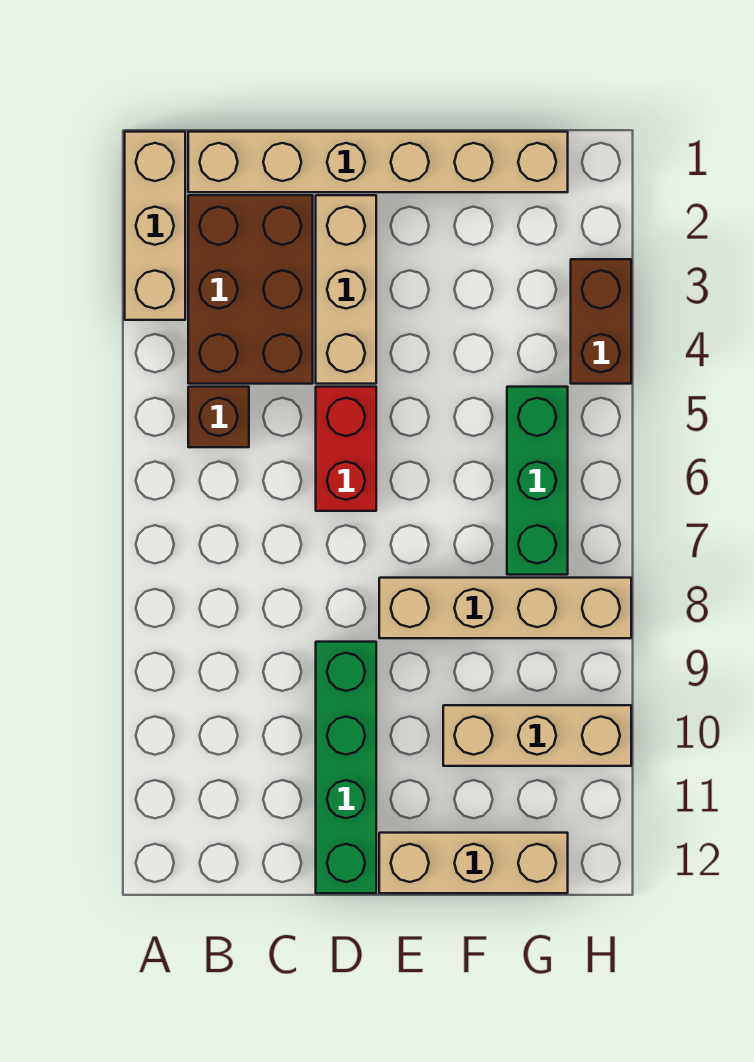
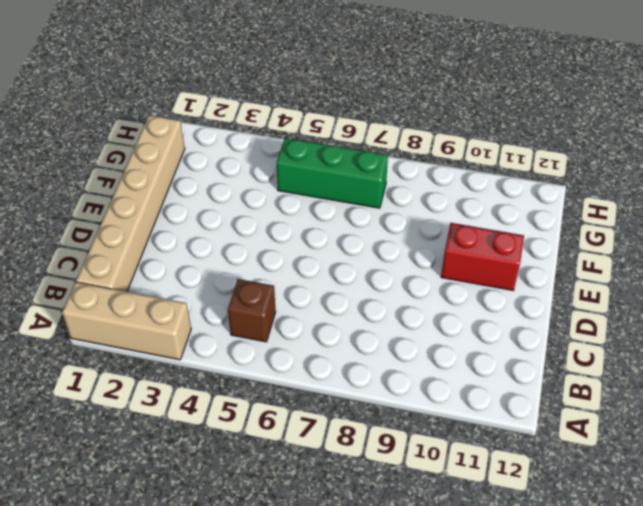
red brick E10:E11 level 1 -> red brick D5:D6 level 1
none -> brown brick B2:C4 level 1
none -> tan brick D2:D4 level 1
none -> green brick D9:D12 level 1

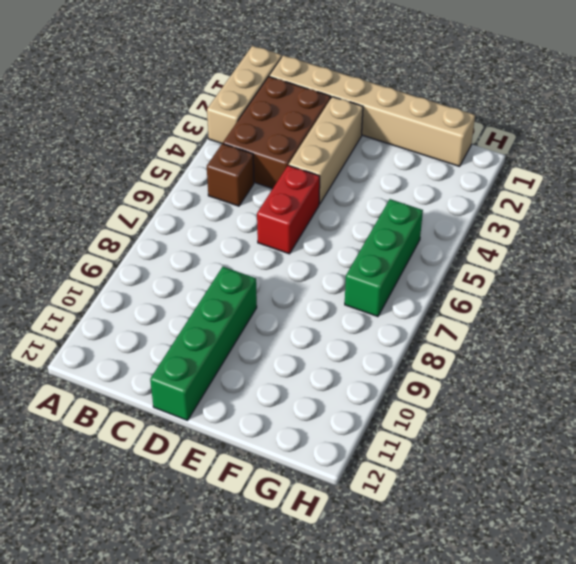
none -> tan brick E8:H8 level 1
none -> tan brick E12:G12 level 1
none -> tan brick F10:H10 level 1

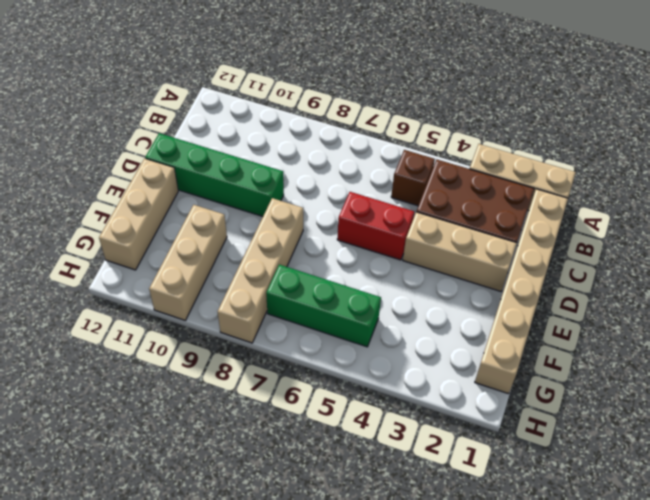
none -> brown brick H3:H4 level 1

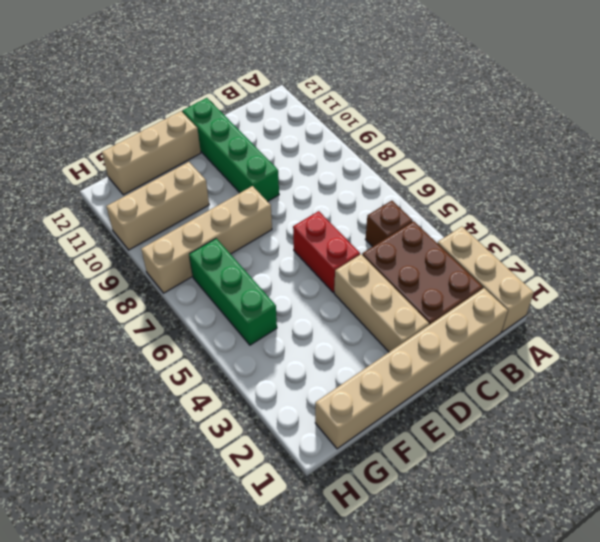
none -> brown brick H3:H4 level 1

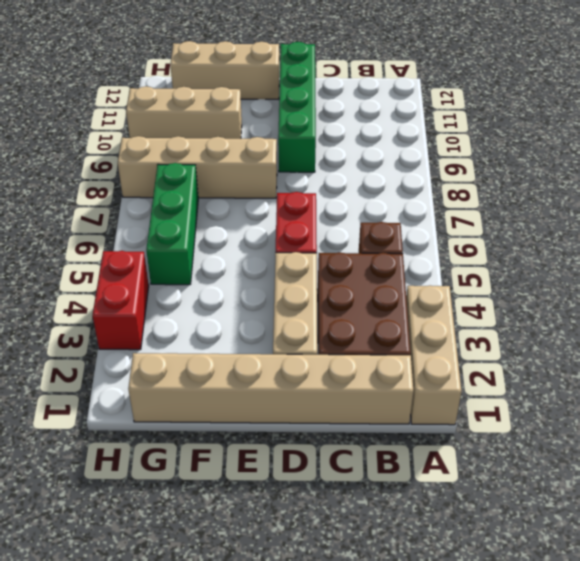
red brick H3:H4 level 1 -> brown brick H3:H4 level 1

